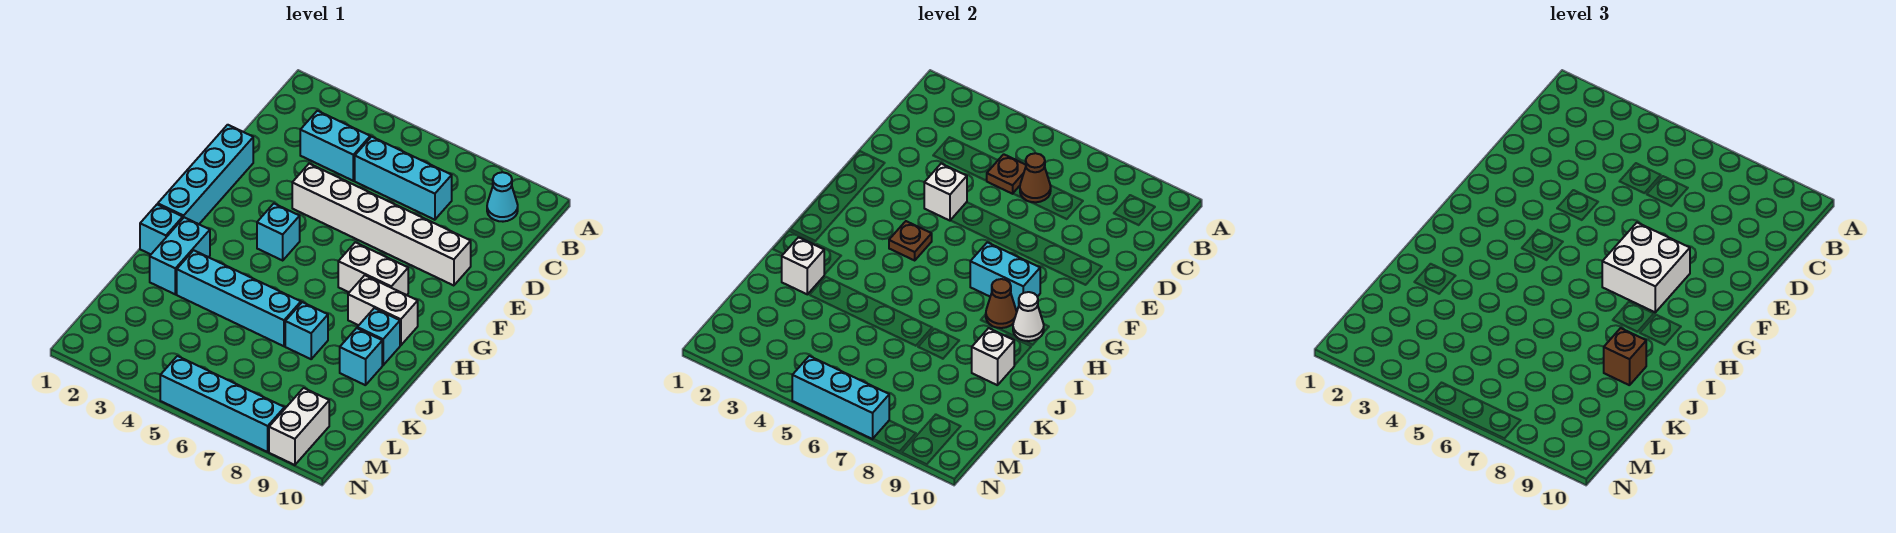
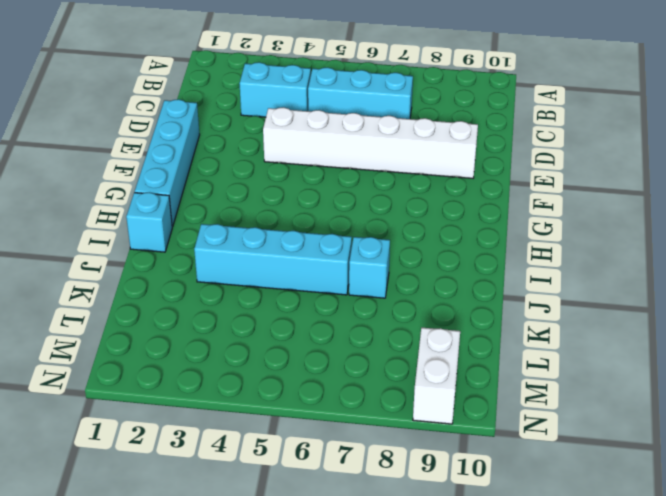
none -> cyan cone B9 level 1
none -> cyan brick G4 level 1
none -> white brick G7:G8 level 1

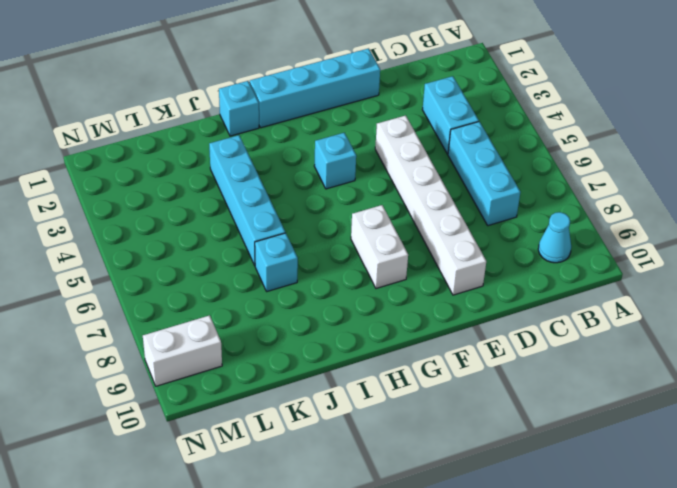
none -> white brick H8:H9 level 1
none -> cyan brick I2:J2 level 1
none -> cyan brick I9 level 1

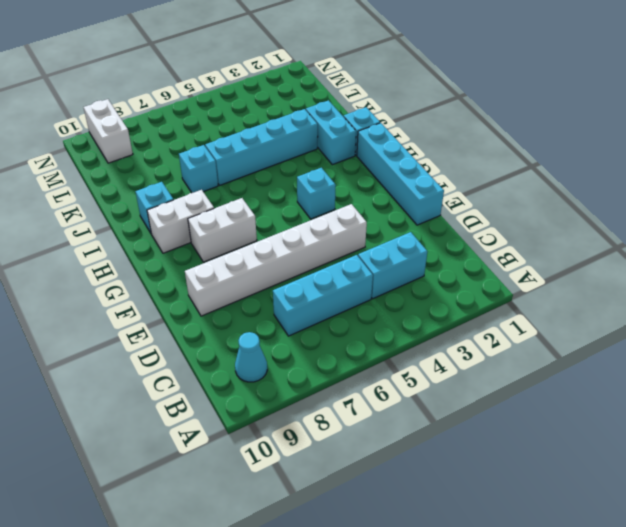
none -> cyan brick J9 level 1
none -> cyan brick N5:N8 level 1
none -> brown plate C5 level 2

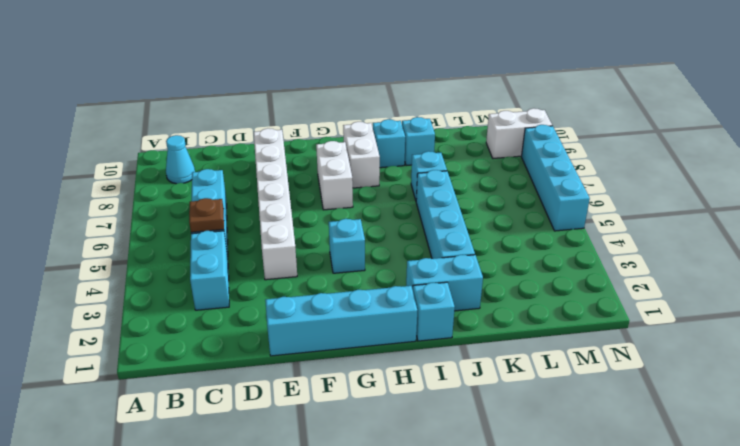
none -> brown cone C6 level 2
none -> white brick E4 level 2
none -> brown plate G4 level 2

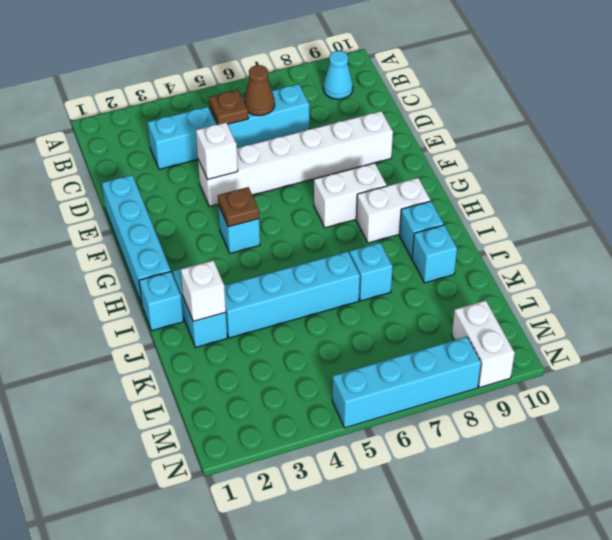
none -> cyan brick G7:G8 level 2
none -> brown cone H8 level 2
none -> white cone H9 level 2

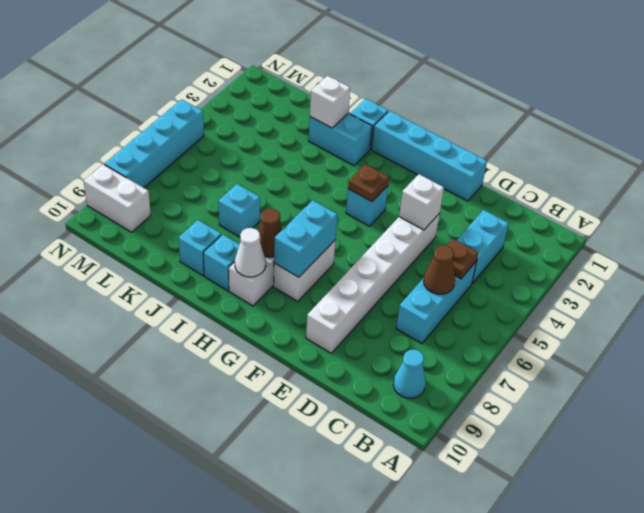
none -> cyan brick J3:J6 level 1
none -> white brick J9 level 2
none -> cyan brick N5:N7 level 2

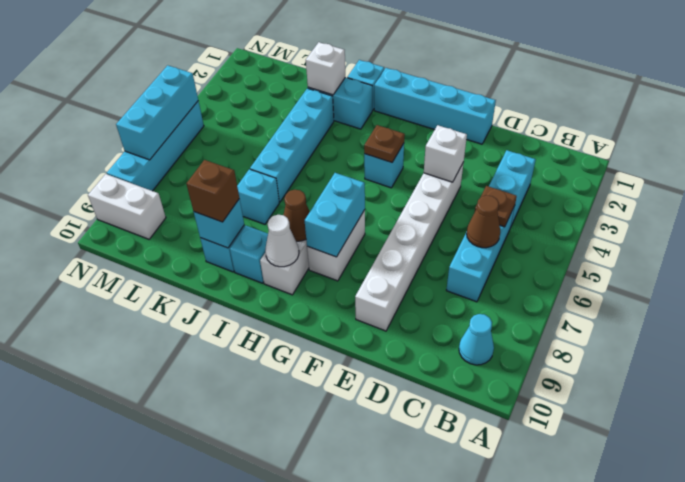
cyan brick J9 level 2 -> white brick J9 level 2
none -> white brick F7:G8 level 3

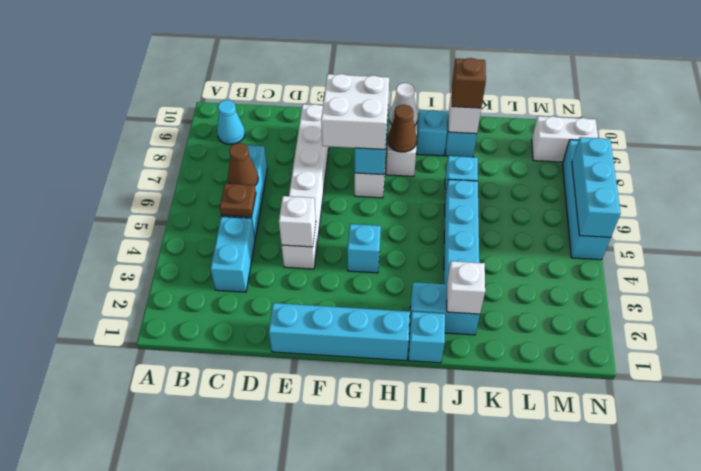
none -> brown plate G4 level 2

